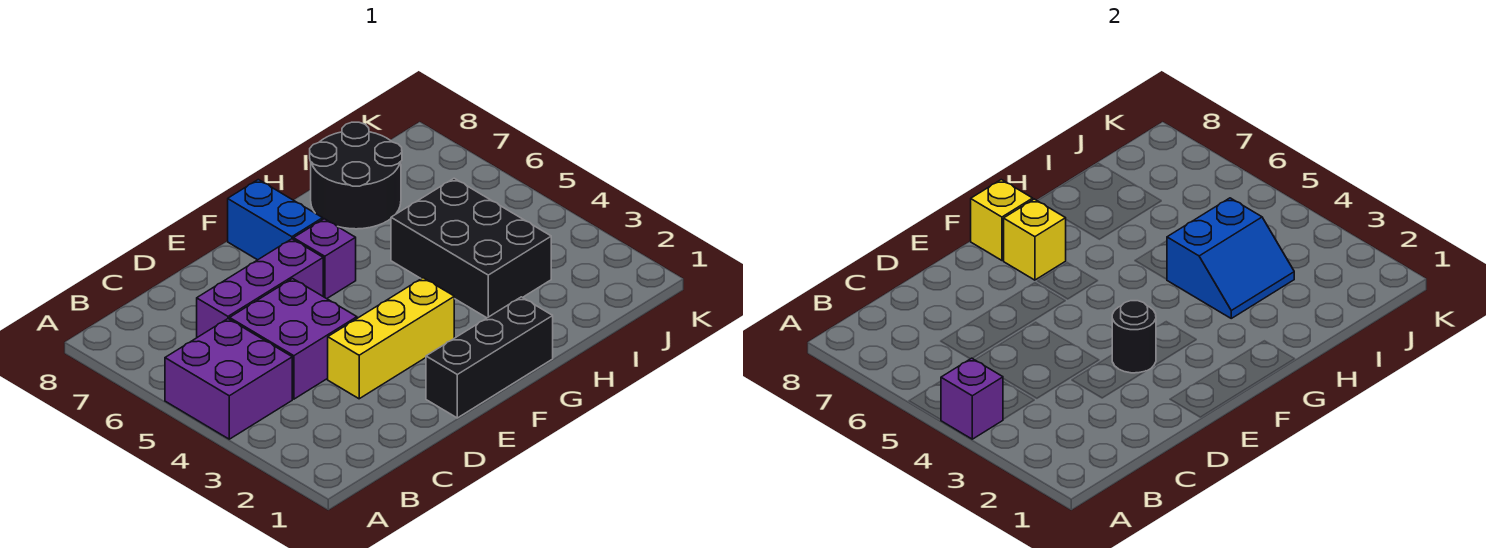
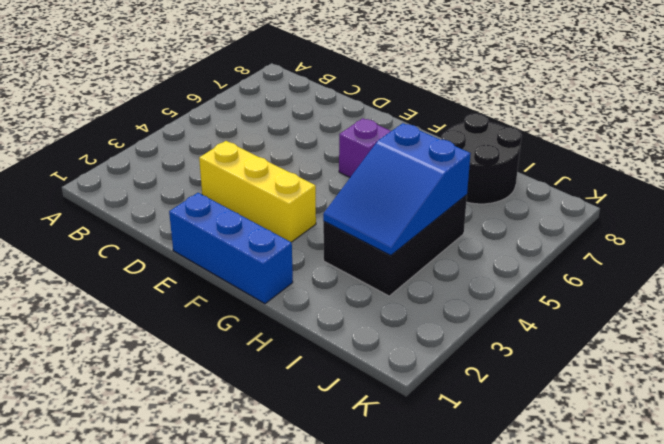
blue brick E1:G1 level 1 -> black brick E1:G1 level 1
blue slope H3:I5 level 2 top 5 -> blue slope H3:I4 level 2 top 4
none -> purple brick A4:B5 level 1
none -> purple brick C4:D5 level 1
none -> purple brick C6:E6 level 1

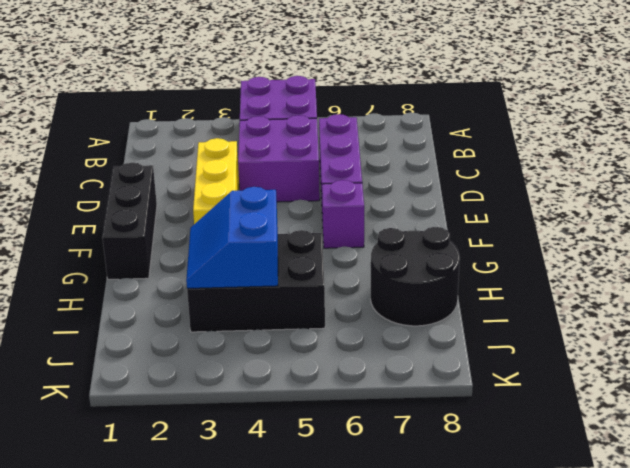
none -> blue brick F7:F8 level 1
none -> purple brick A4 level 2
none -> black round brick E3 level 2

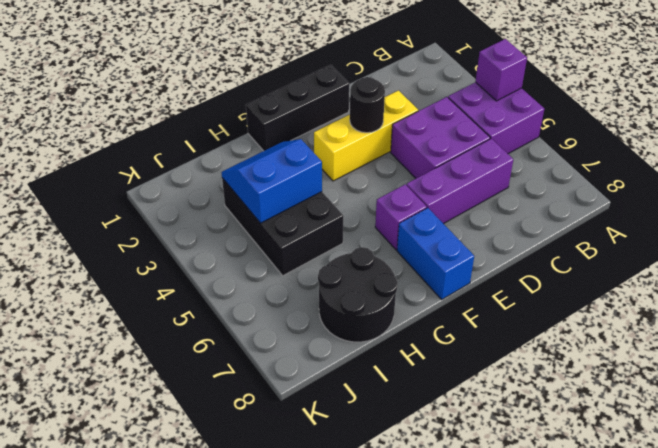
none -> yellow brick F7 level 2
none -> yellow brick F8 level 2

